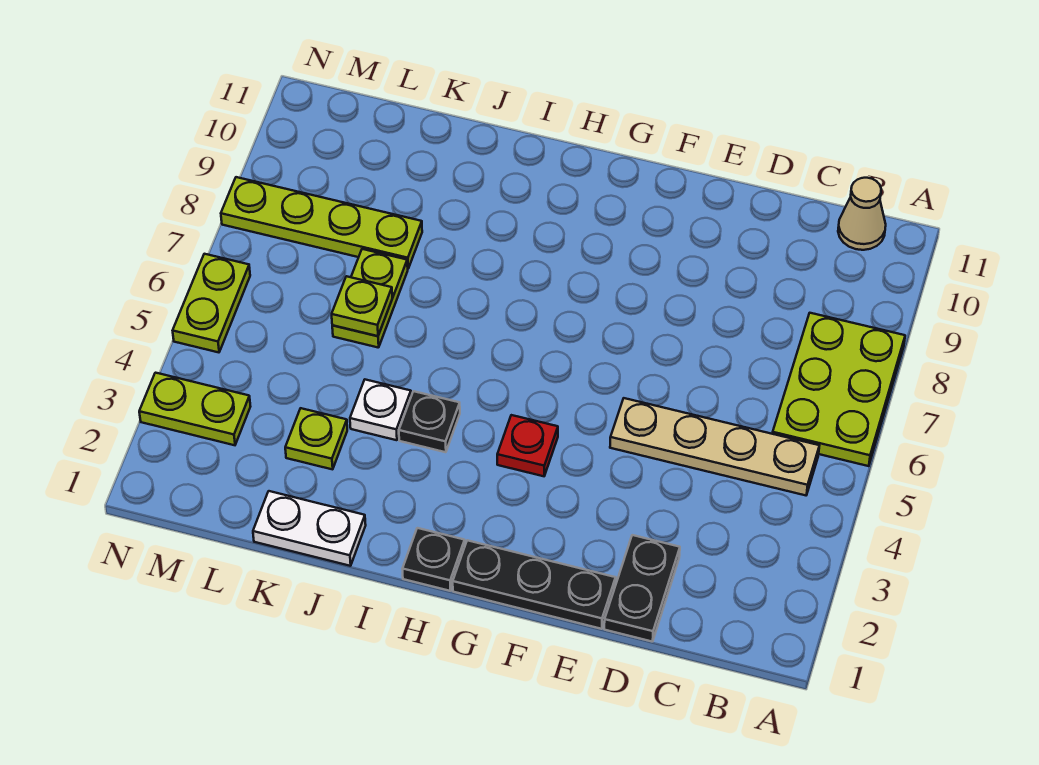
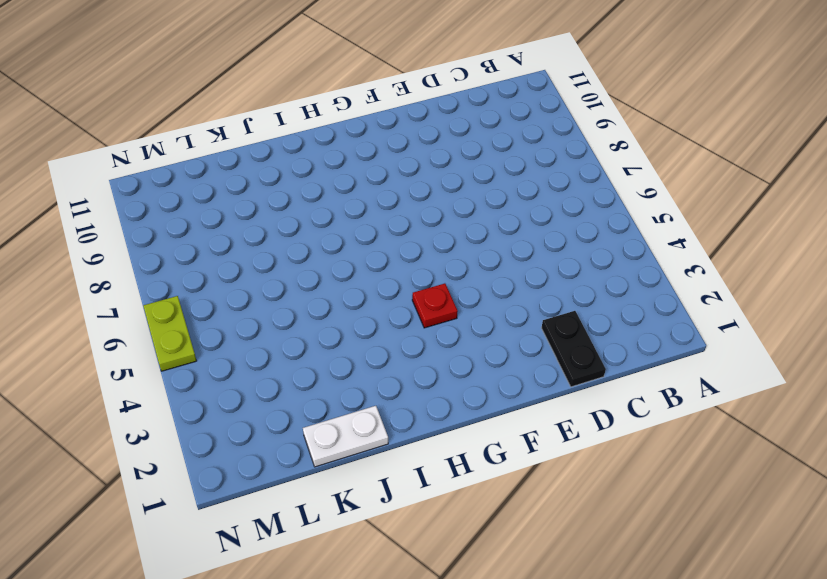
none -> lime plate A6:B8 level 1
none -> tan plate B5:E5 level 1
none -> tan cone B11 level 1

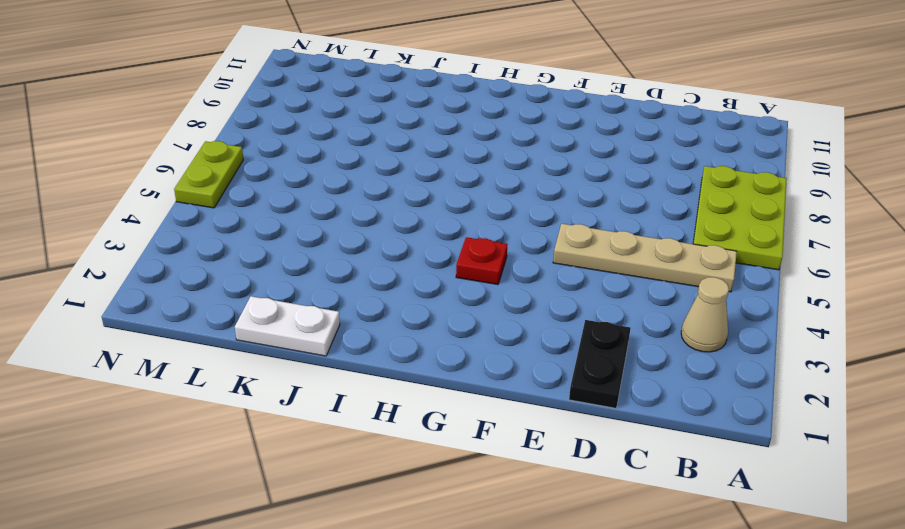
tan cone B3 level 1 -> tan cone B11 level 1
none -> black plate E1:G1 level 1
none -> black plate H1 level 1
none -> black plate I4 level 1

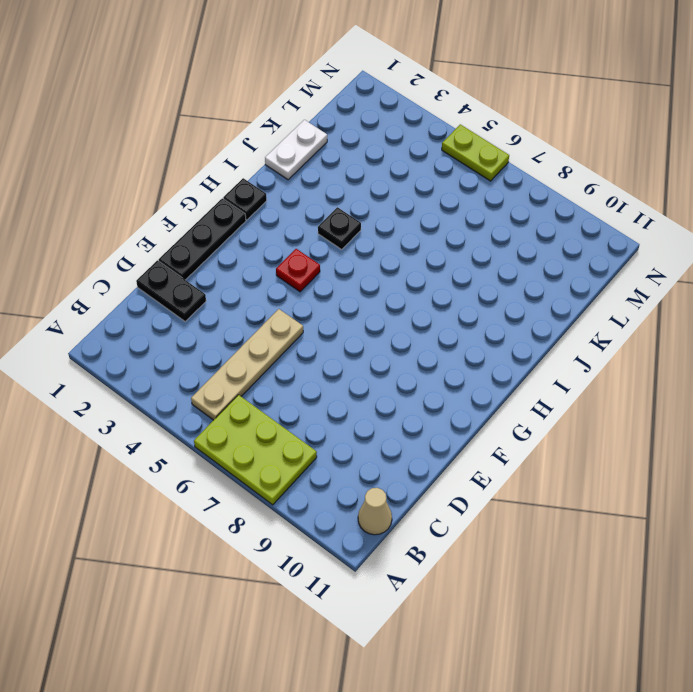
none -> white plate J4 level 1
none -> lime plate K3 level 1
none -> lime plate K6:K7 level 1

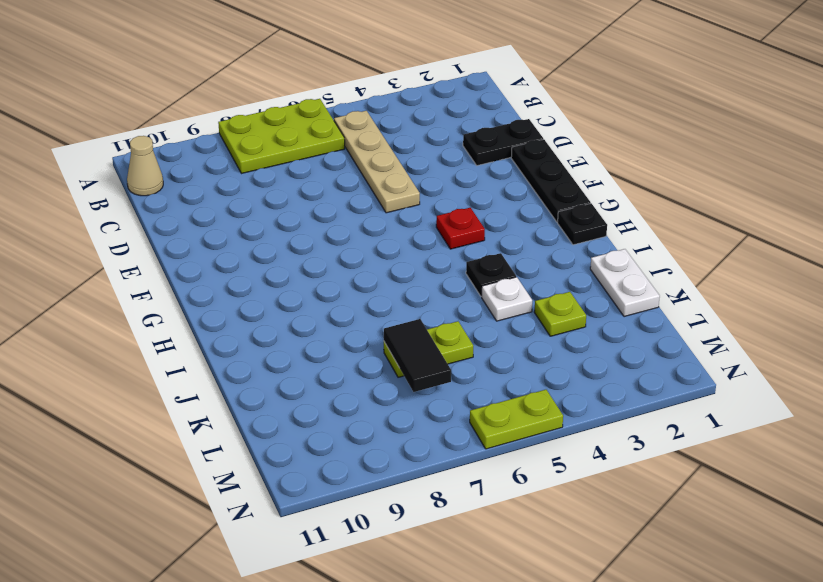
black tile K7:L7 level 2 -> none
none -> lime plate K8:N8 level 1
none -> lime plate M3:N3 level 1
none -> lime plate K6 level 2

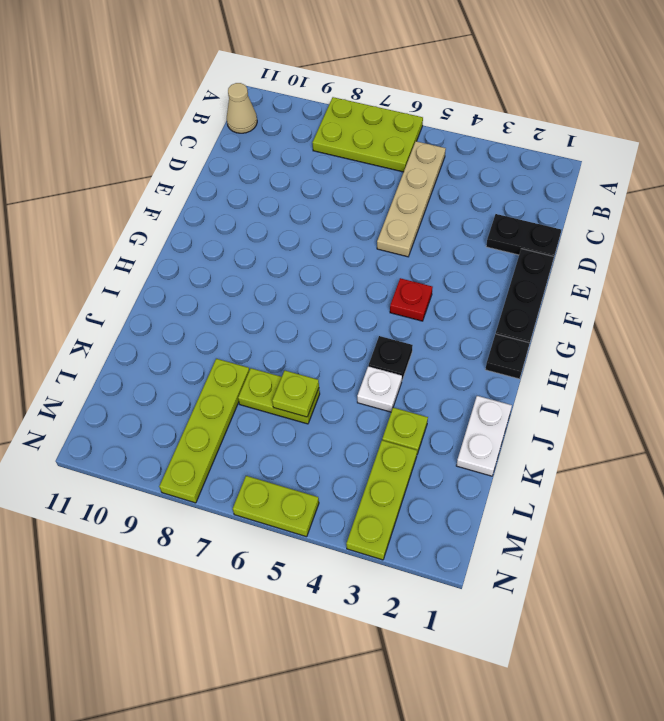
lime plate L3:N3 level 1 -> lime plate M3:N3 level 1

